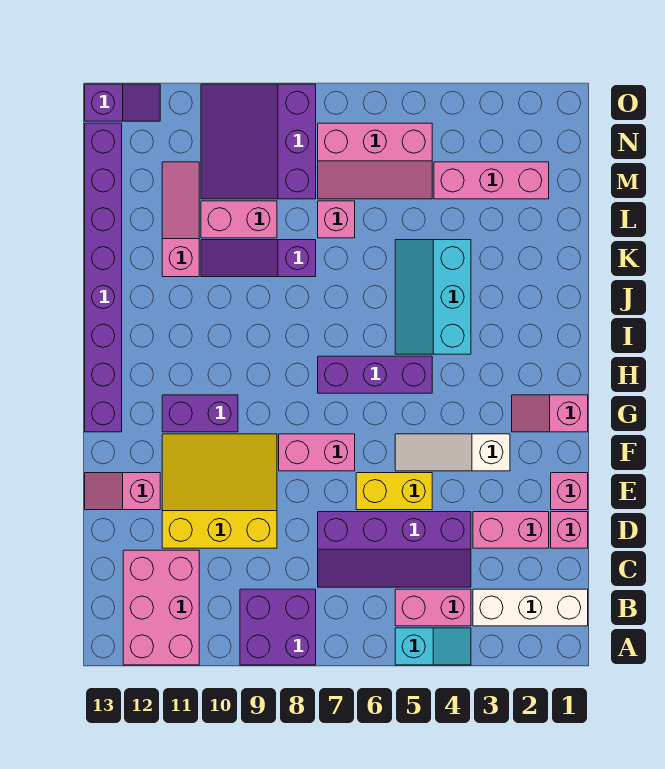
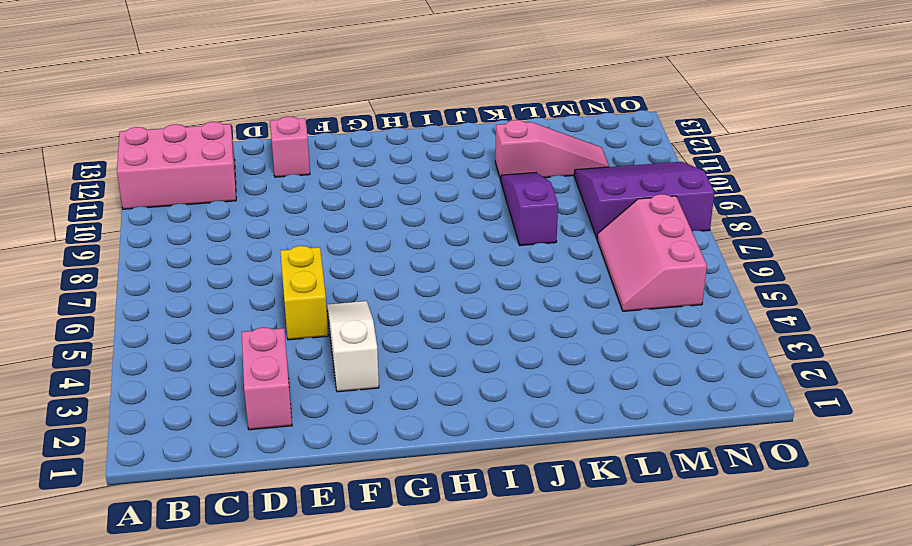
none -> cyan slope A4:A5 level 1 top 5
none -> purple brick A8:B9 level 1
none -> white brick B1:B3 level 1

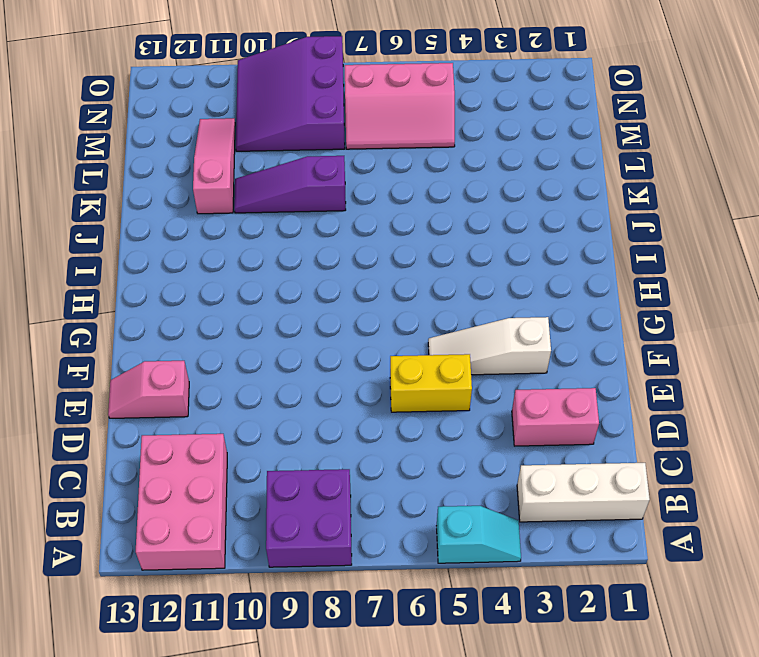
none -> pink brick B4:B5 level 1
none -> purple slope C4:D7 level 1 top D
none -> pink brick D1 level 1

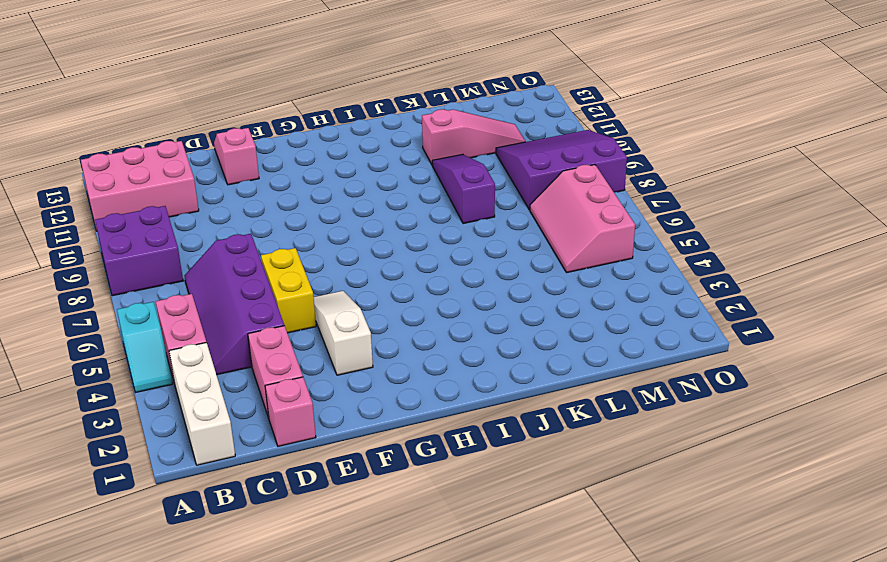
none -> yellow slope D9:F11 level 1 top D
none -> pink brick E1 level 1
none -> pink brick F7:F8 level 1

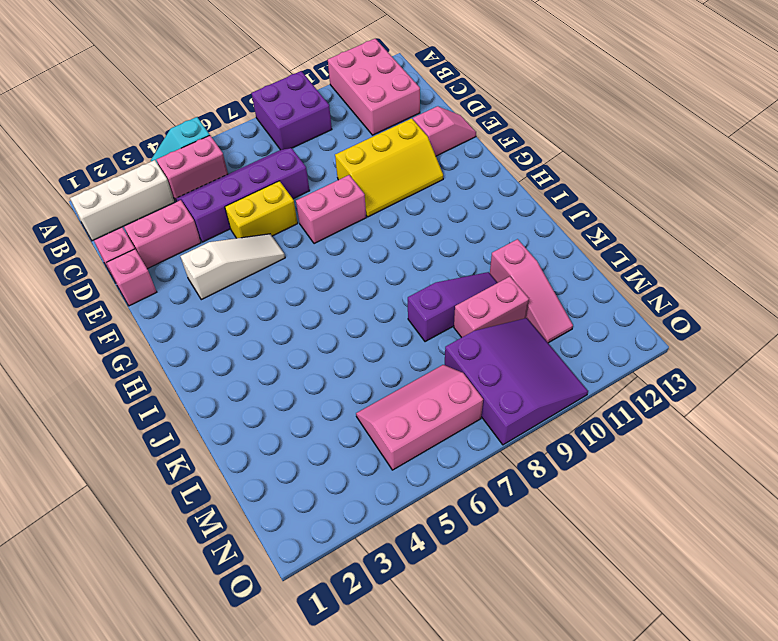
yellow slope E9:F11 level 1 top E -> yellow slope D9:F11 level 1 top D
none -> pink slope G1:G2 level 1 top 1
none -> purple brick G10:G11 level 1
none -> purple brick G13:N13 level 1

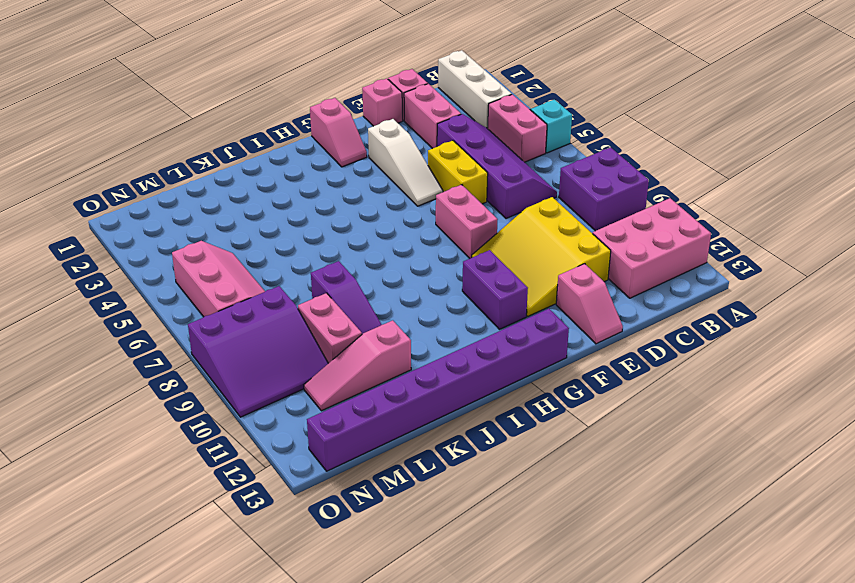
none -> purple brick H5:H7 level 1
none -> cyan slope I4:K5 level 1 top 4
none -> pink brick L7 level 1

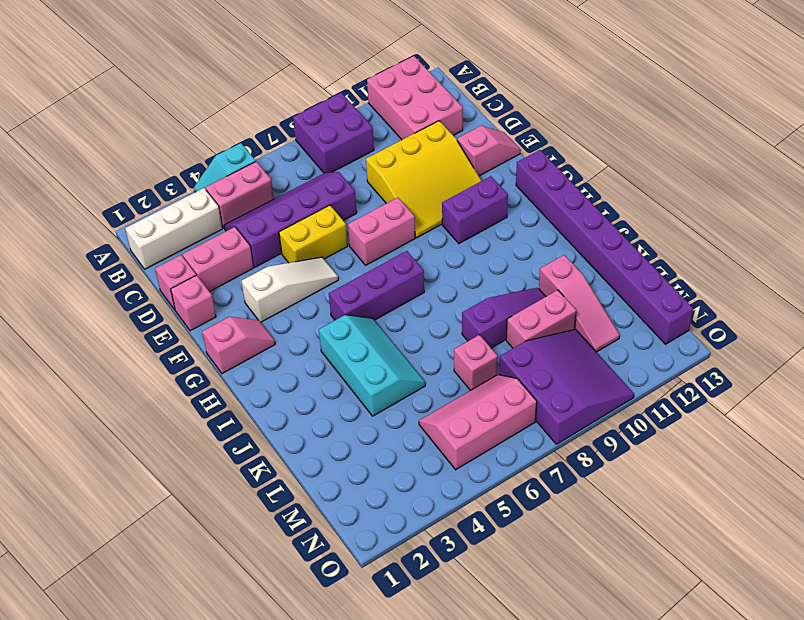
none -> pink brick M2:M4 level 1
none -> purple slope O12:O13 level 1 top 13

